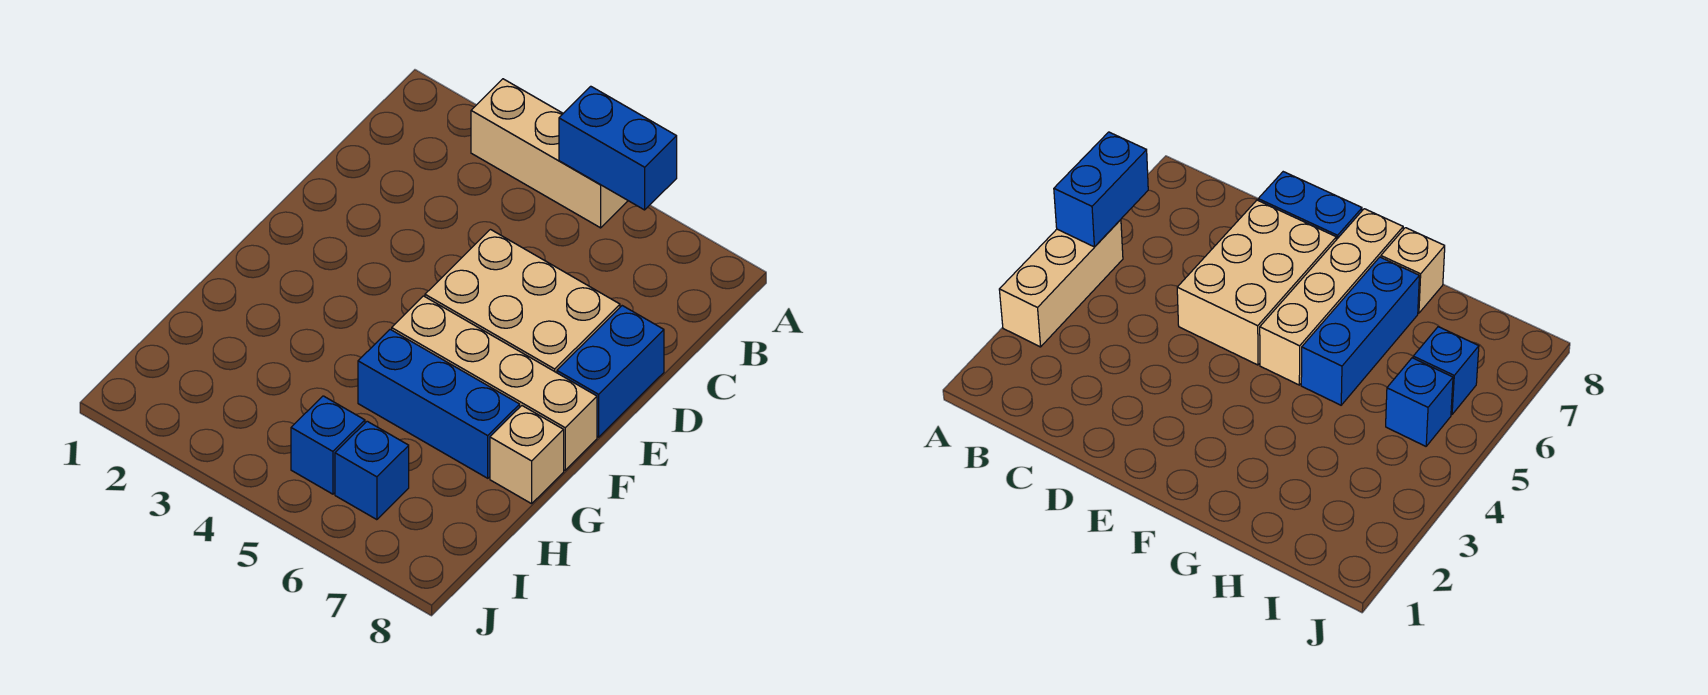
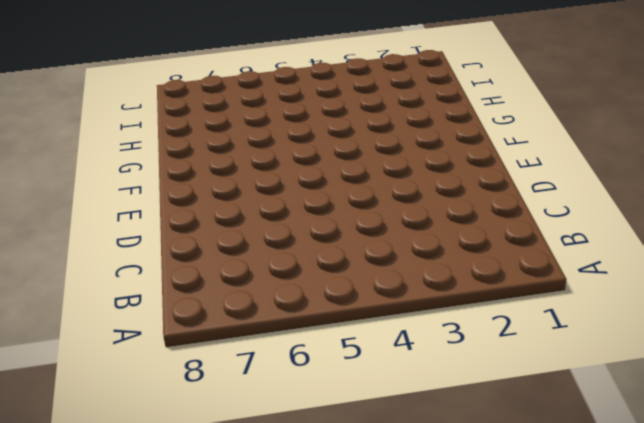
none -> tan brick A3:A5 level 1
none -> tan brick D5:E7 level 1

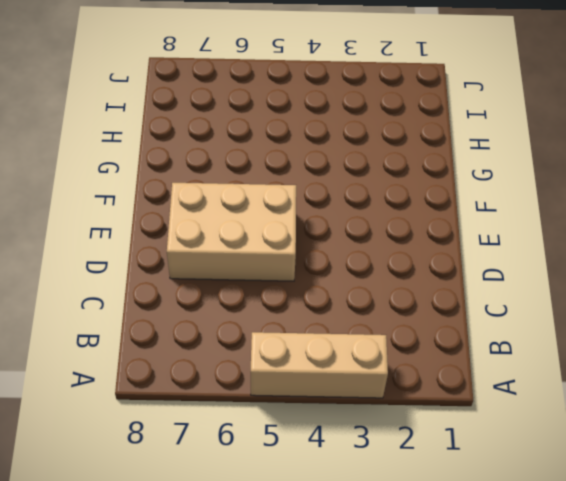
none -> blue brick D8:E8 level 1
none -> tan brick F5:F8 level 1

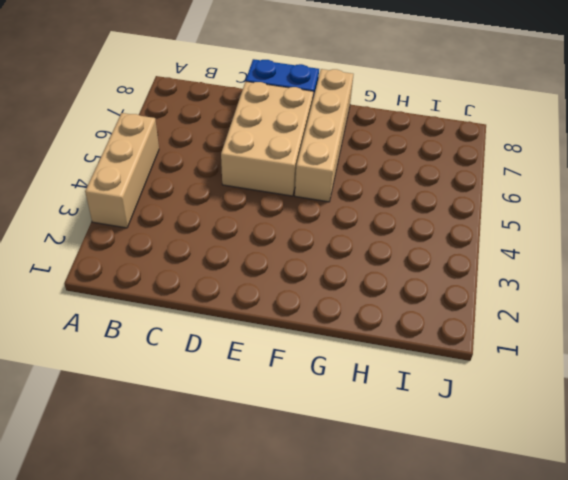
none -> blue brick G5:G7 level 1
none -> tan brick G8 level 1

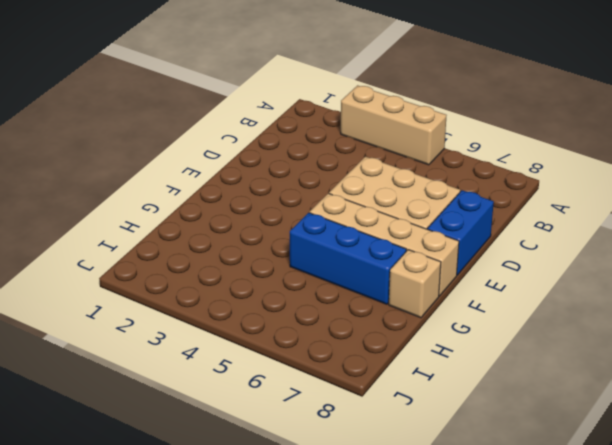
none -> blue brick I5 level 1
none -> blue brick I6 level 1

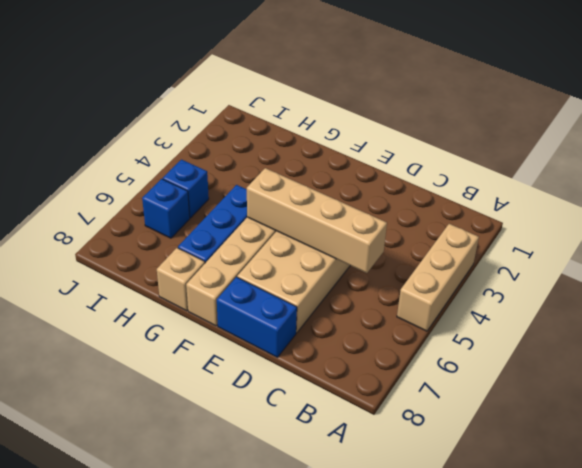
tan brick C5:F5 level 2 -> none
none -> blue brick A5:A6 level 2

